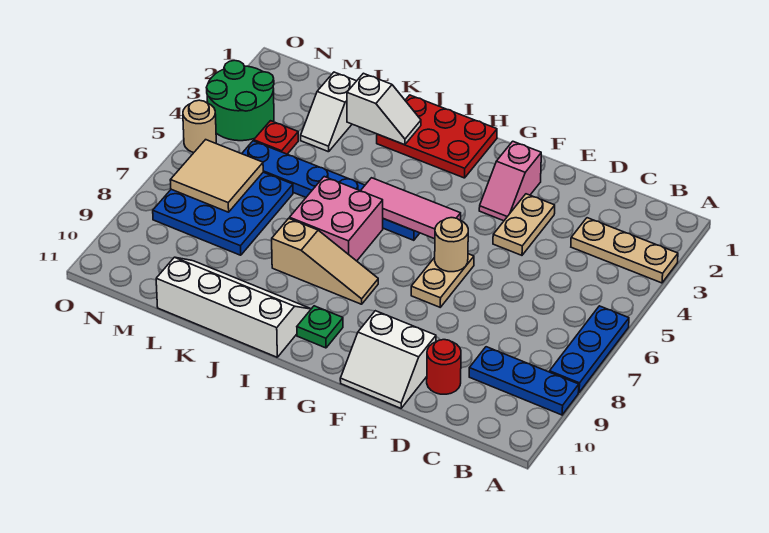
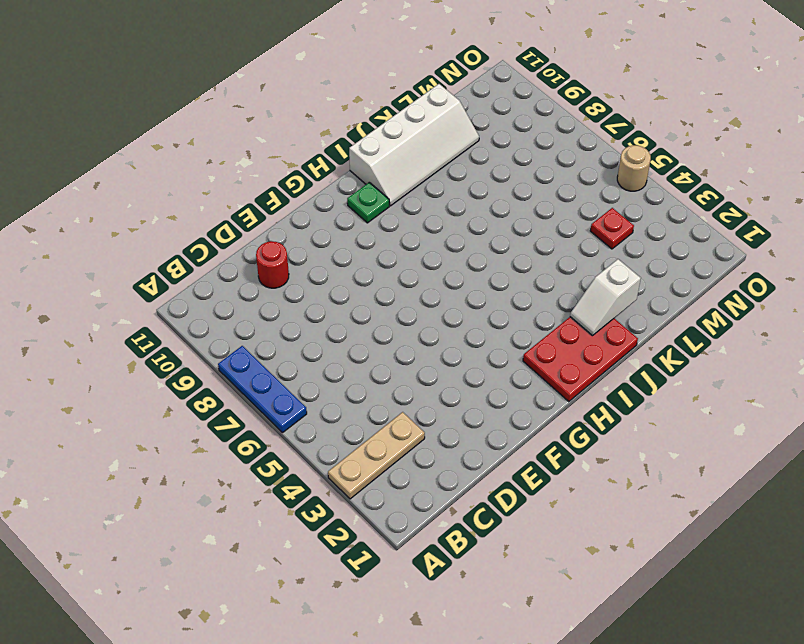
none -> blue plate A9:C9 level 1
none -> tan plate E3:E4 level 1
none -> white slope E10:F11 level 1 top 10

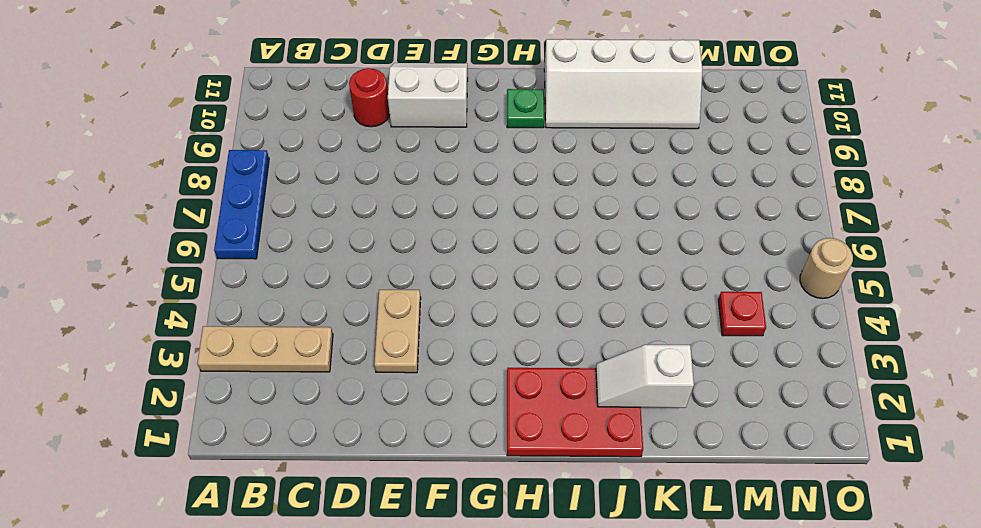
none -> blue plate A9:C9 level 1
none -> pink slope F2:F3 level 1 top 2
none -> tan plate F6:F7 level 1

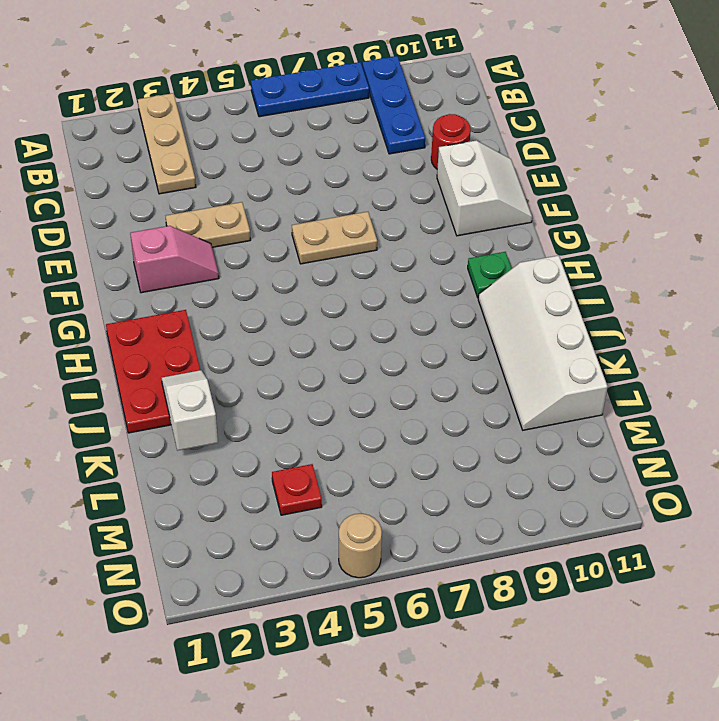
none -> blue plate H5:M5 level 1
none -> tan slope H8:J8 level 1 top J
none -> pink brick I6:J7 level 1

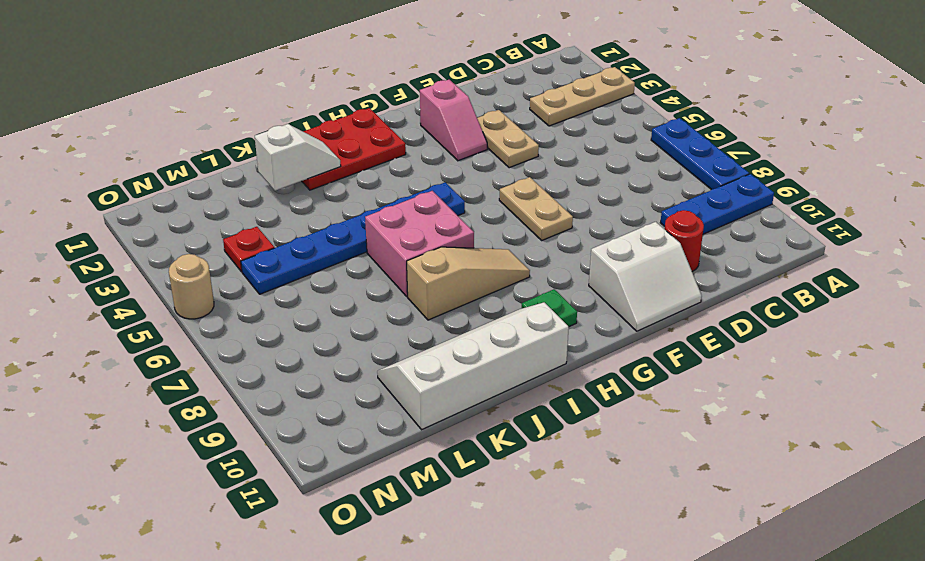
none -> white slope L2:L3 level 1 top 2
none -> blue plate L6:N8 level 1
none -> green round brick N3:O4 level 1

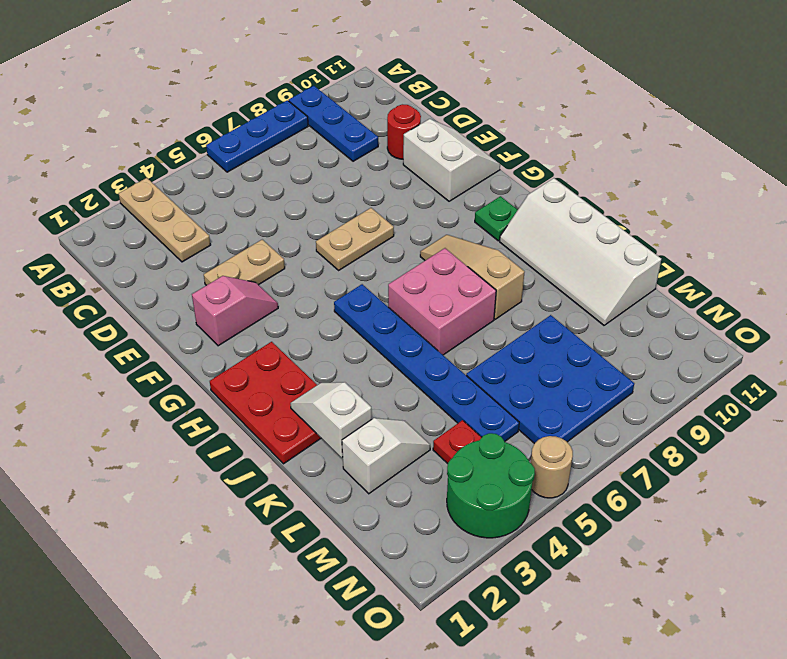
none -> tan round brick F6 level 2
none -> pink tile G5:I5 level 2
none -> tan tile M6:N7 level 2

